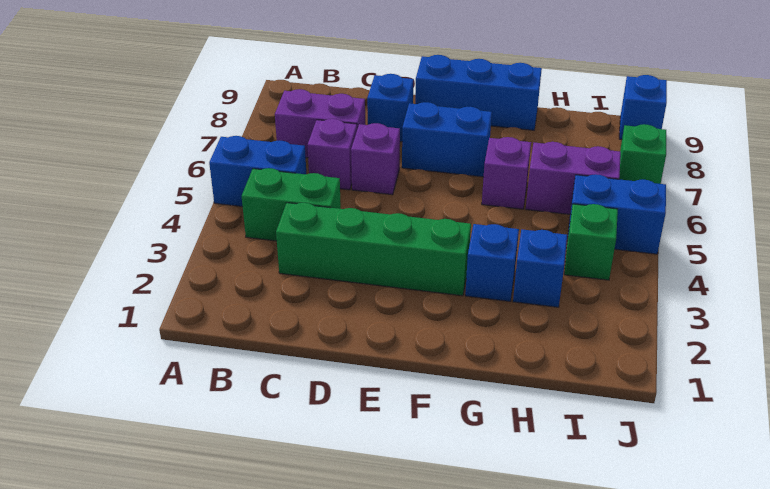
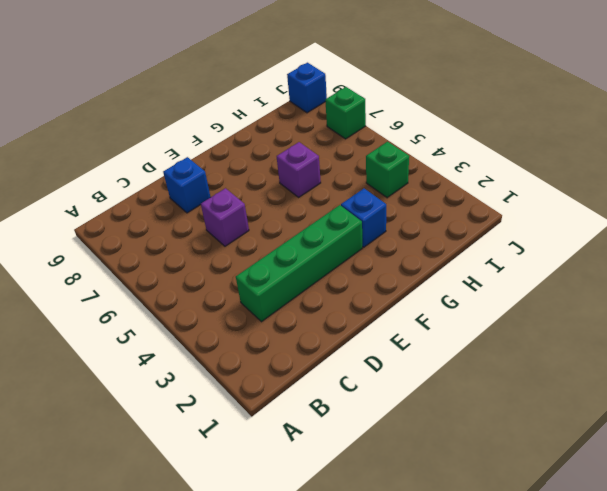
none -> blue brick A5:B5 level 1
none -> green brick B4:C4 level 1
none -> purple brick B7:C7 level 1

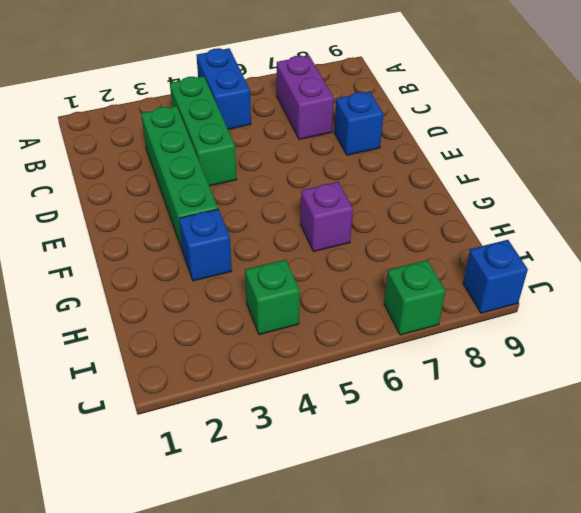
green brick B4:D4 level 1 -> green brick B4:C4 level 1
none -> purple brick C6 level 1
none -> purple brick D6 level 1
none -> blue brick E7:F7 level 1

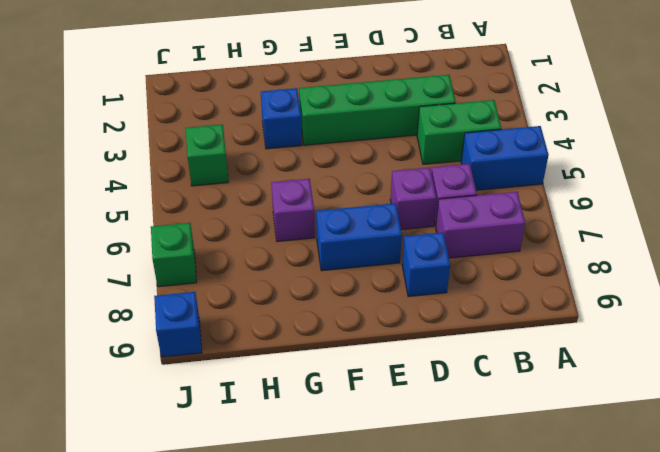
none -> blue brick E9:G9 level 1
none -> blue brick H3 level 1
none -> purple brick H6:I6 level 1

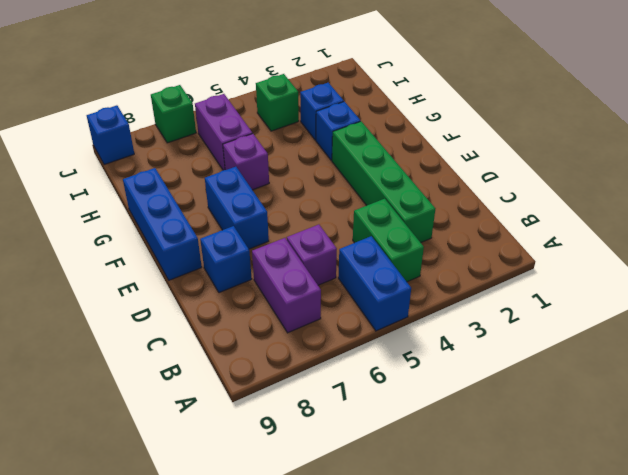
none -> purple brick D6 level 1
none -> blue brick I5:J5 level 1

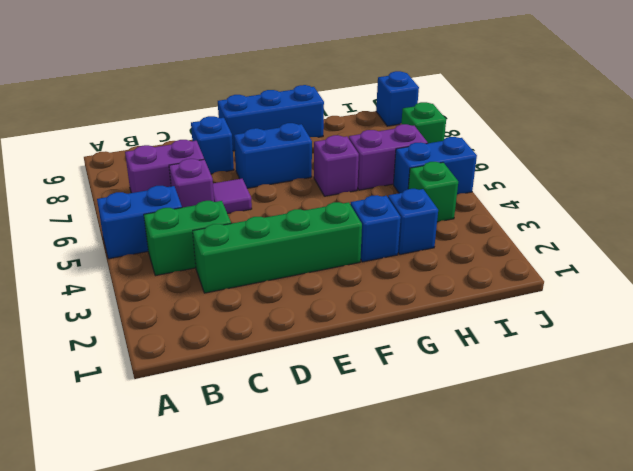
purple tile D6 level 1 -> purple brick D6 level 1

